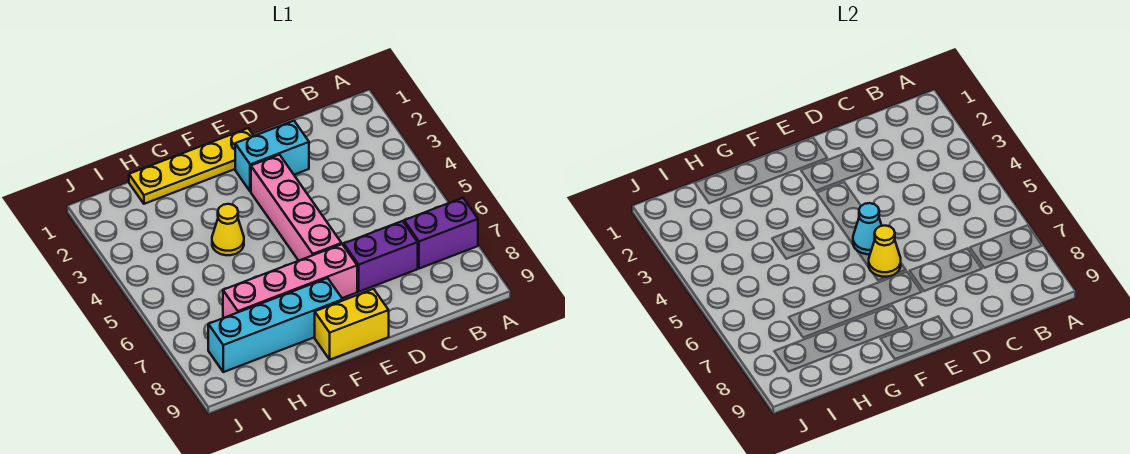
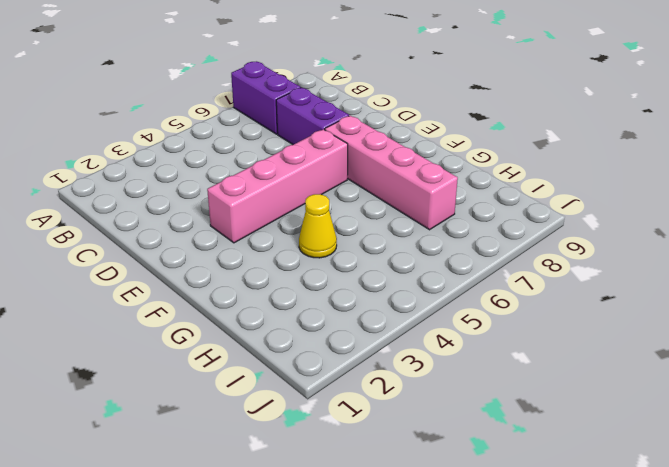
none -> cyan brick D2:E2 level 1
none -> yellow plate E1:H1 level 1

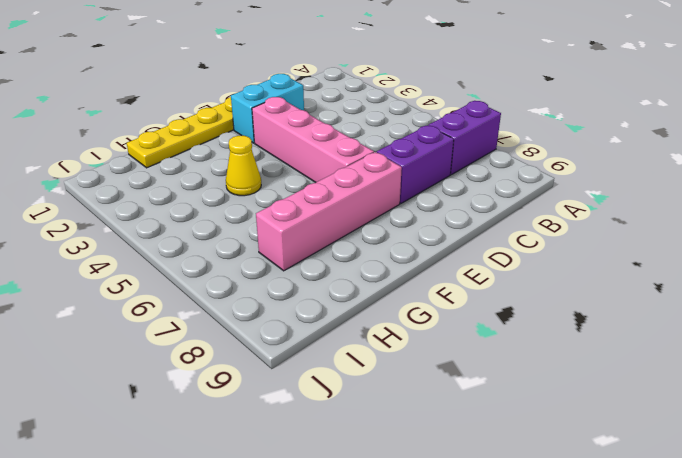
none -> yellow brick E9:F9 level 1
none -> cyan brick F8:I8 level 1

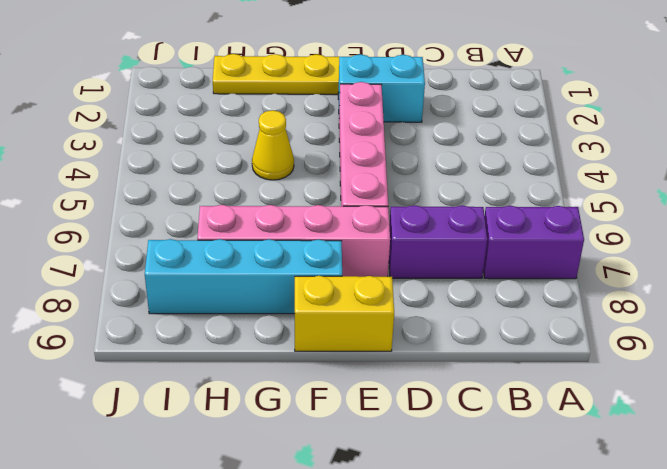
none -> cyan cone E5 level 2
none -> yellow cone E6 level 2

